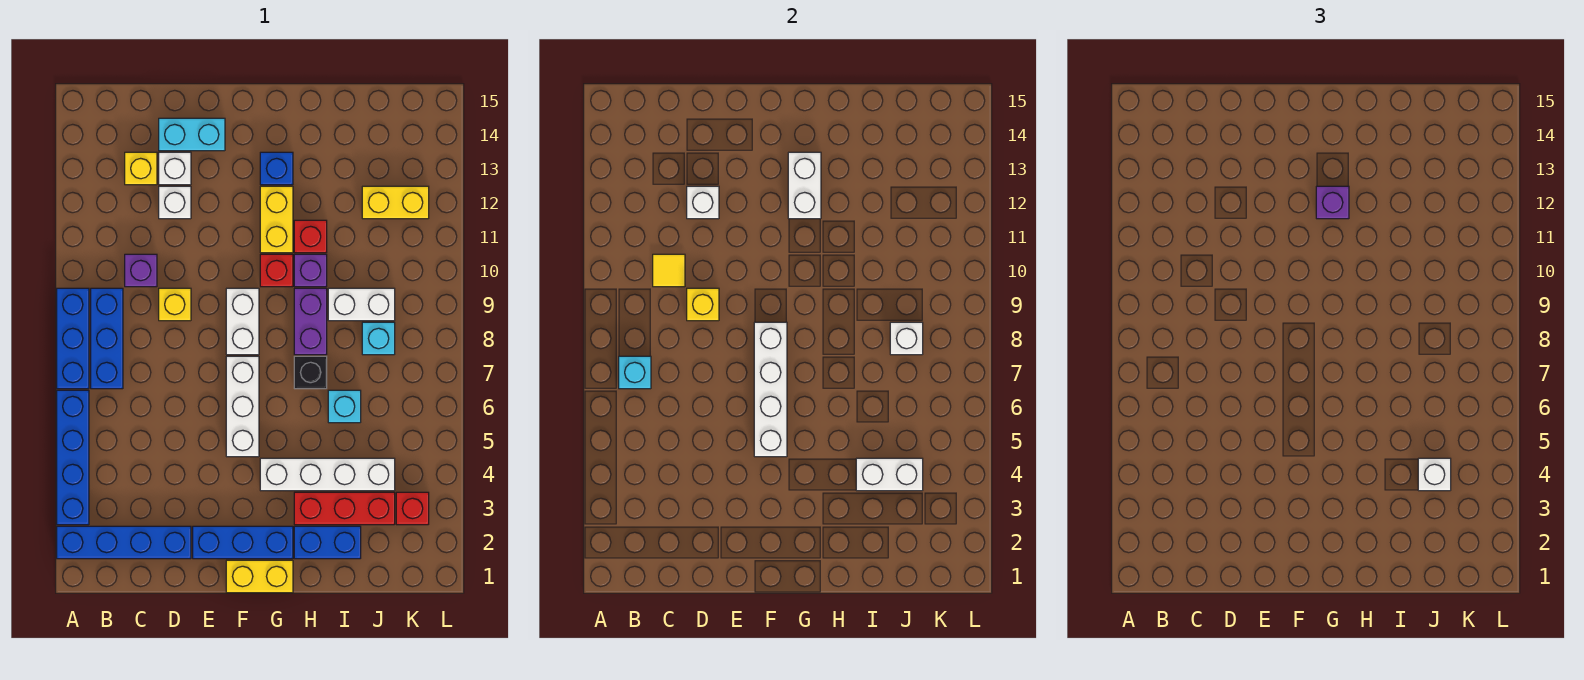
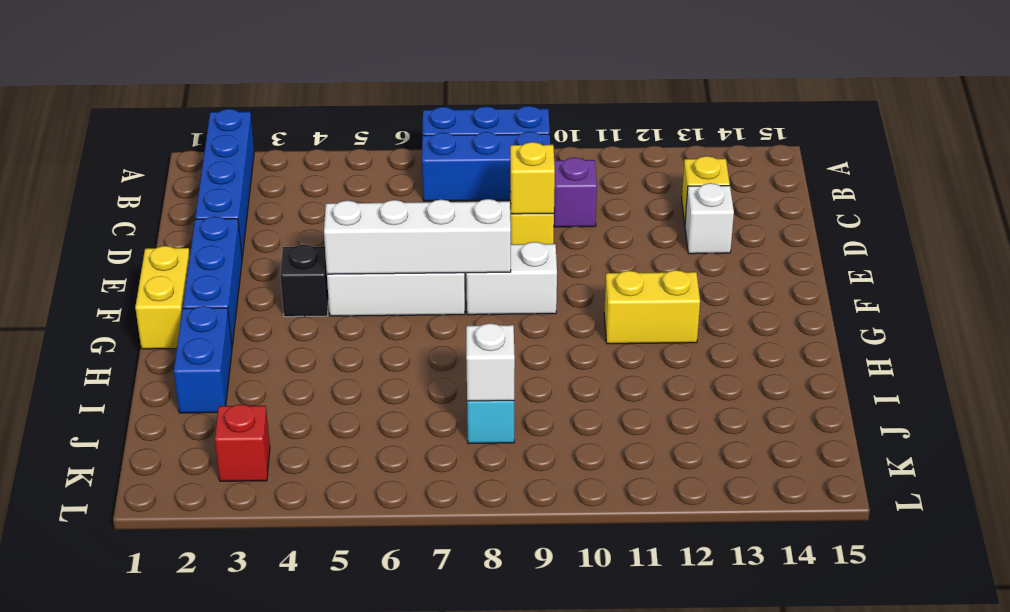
black brick F4 level 1 -> black brick H7 level 1
none -> blue brick A3:A6 level 1
none -> white brick D12 level 1
none -> cyan brick D14:E14 level 1
none -> white brick G4:J4 level 1

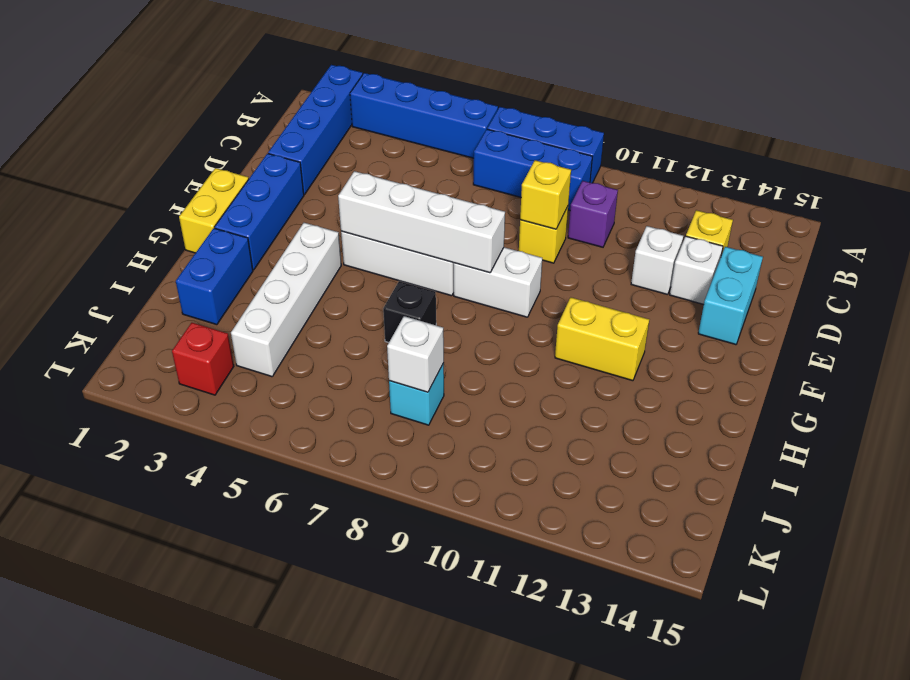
none -> red brick G10 level 1
none -> blue brick G13 level 1
none -> red brick H3:J3 level 1
none -> purple brick H8:H9 level 1

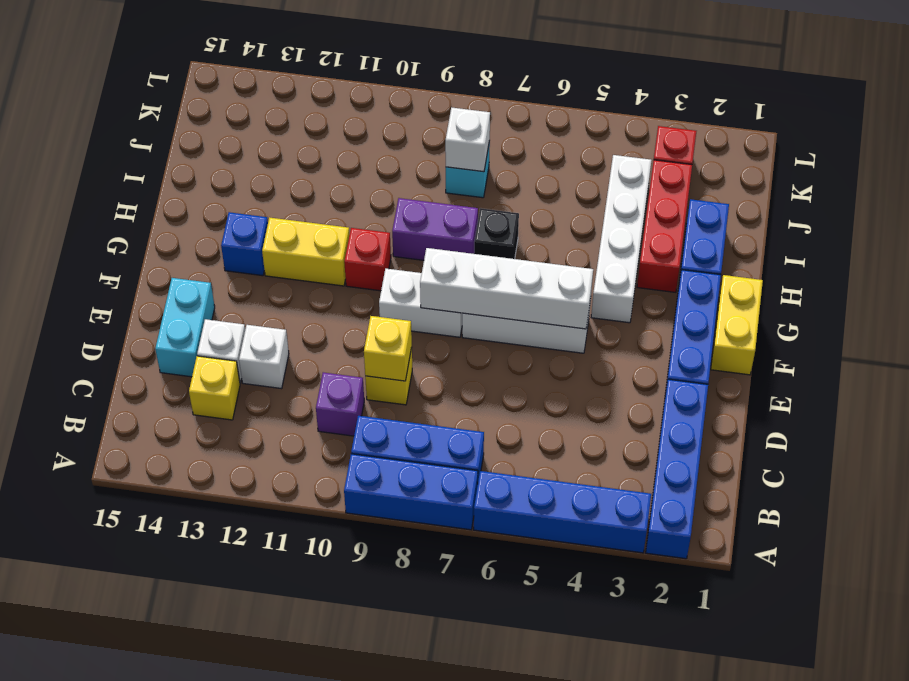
none -> purple brick H10 level 1
none -> red brick H11 level 1
none -> cyan brick I6 level 1
none -> white brick I9:J9 level 1

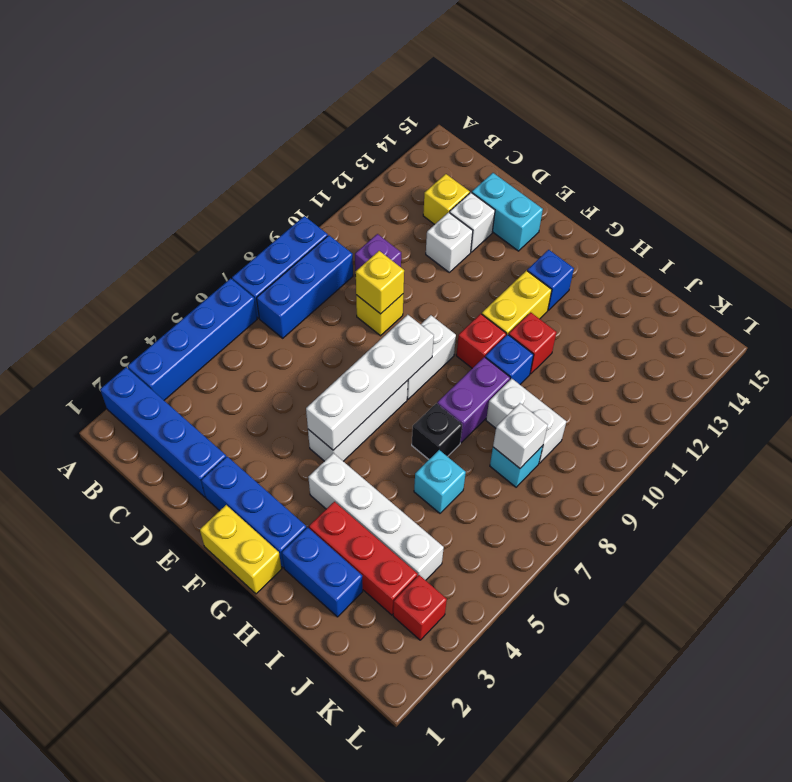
blue brick H10 level 1 -> purple brick H10 level 1
none -> yellow brick J12:K12 level 1
none -> cyan brick B7 level 2
none -> yellow tile C10 level 2
none -> white brick D12 level 2

